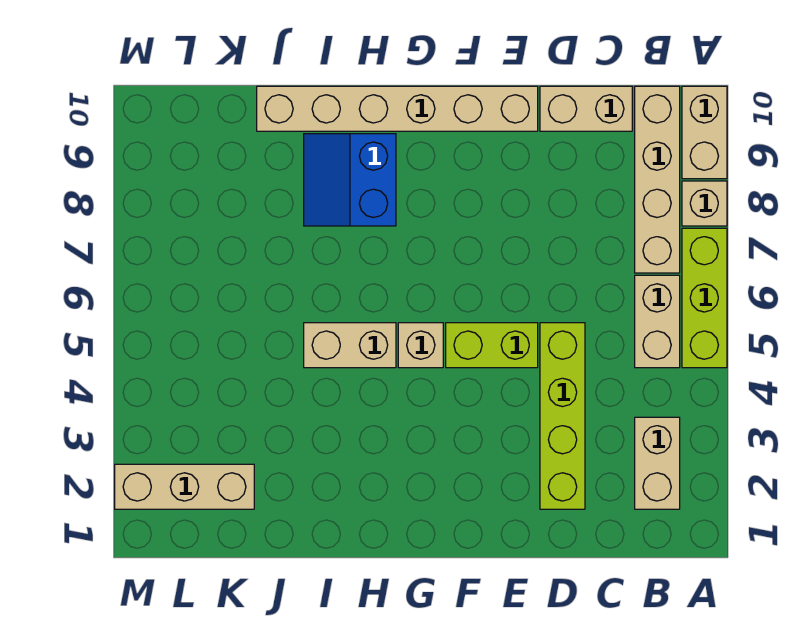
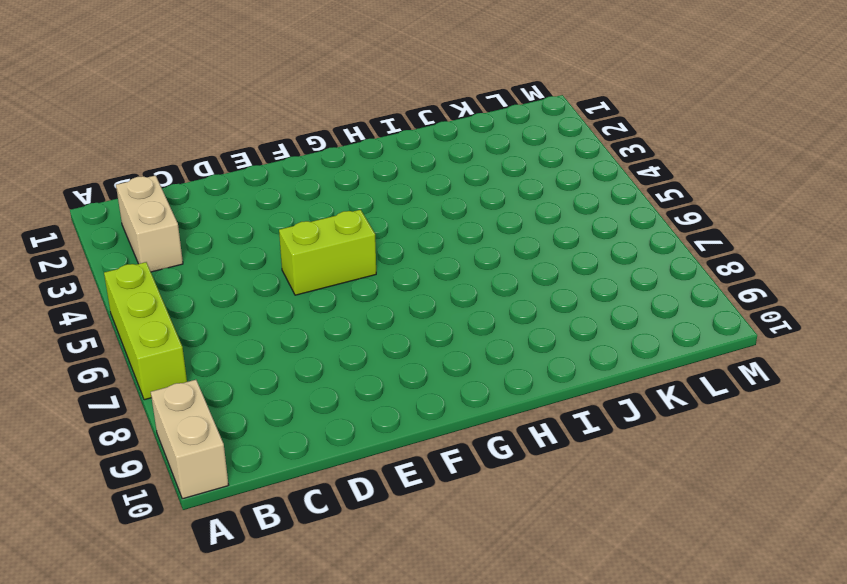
none -> tan brick A8 level 1
none -> tan brick B5:B6 level 1
none -> tan brick B7:B10 level 1

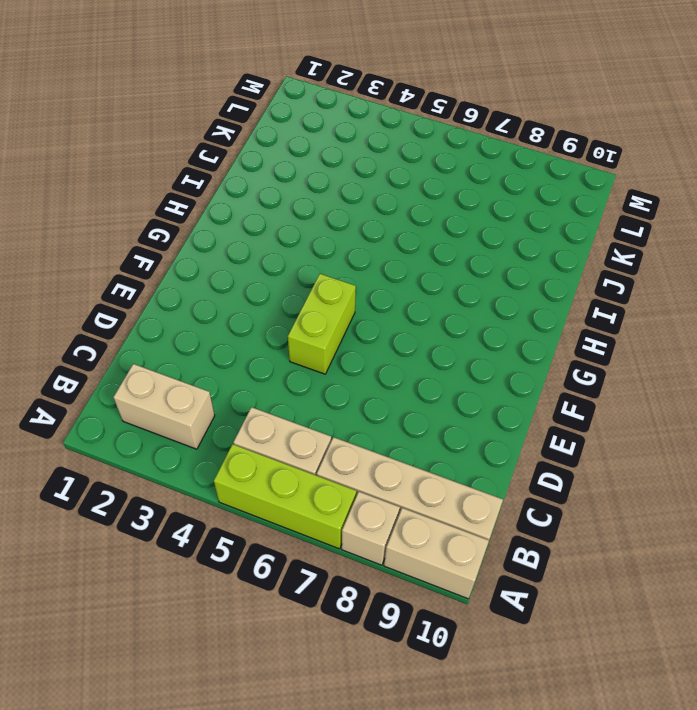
none -> tan brick C10:D10 level 1
none -> lime brick D2:D5 level 1
none -> tan brick E10:J10 level 1

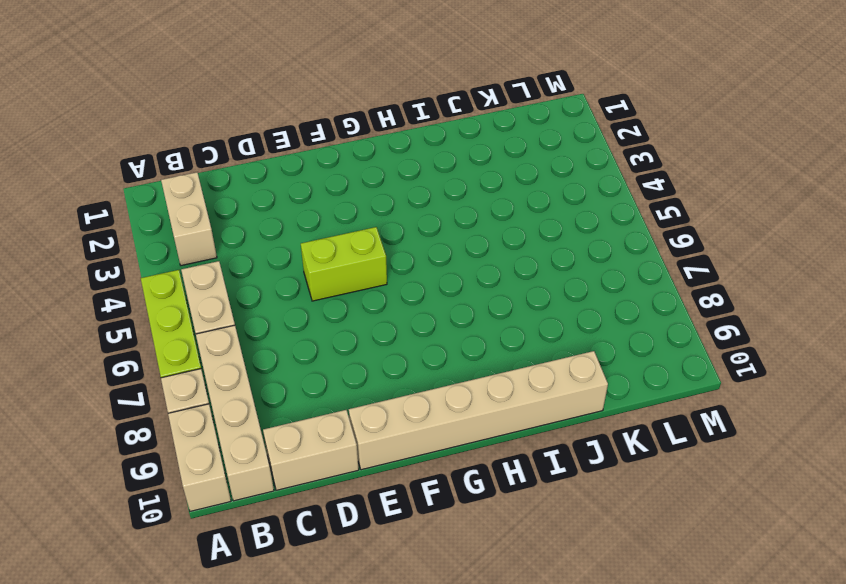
none -> lime brick D2:D5 level 1
none -> tan brick G5 level 1
none -> tan brick H5:I5 level 1

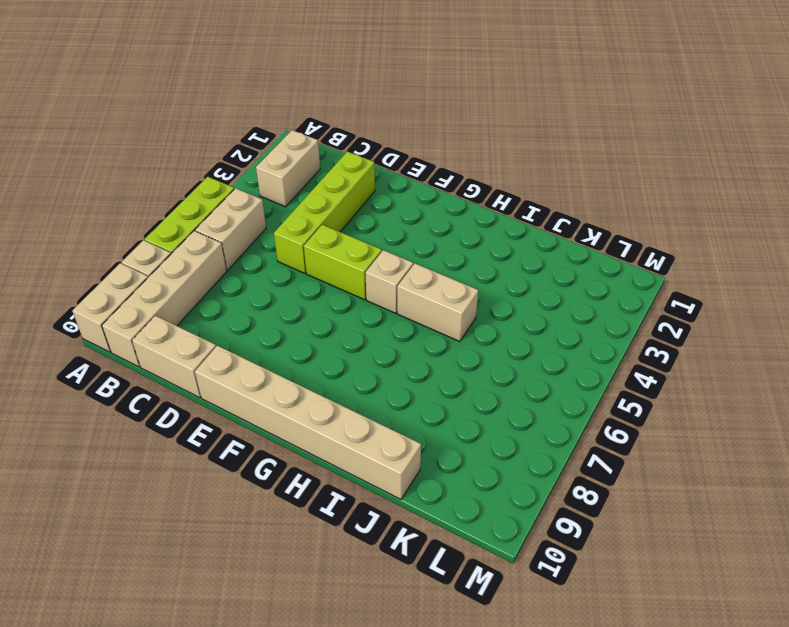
none -> blue slope H8:I9 level 1 top H
none -> tan brick K2:M2 level 1

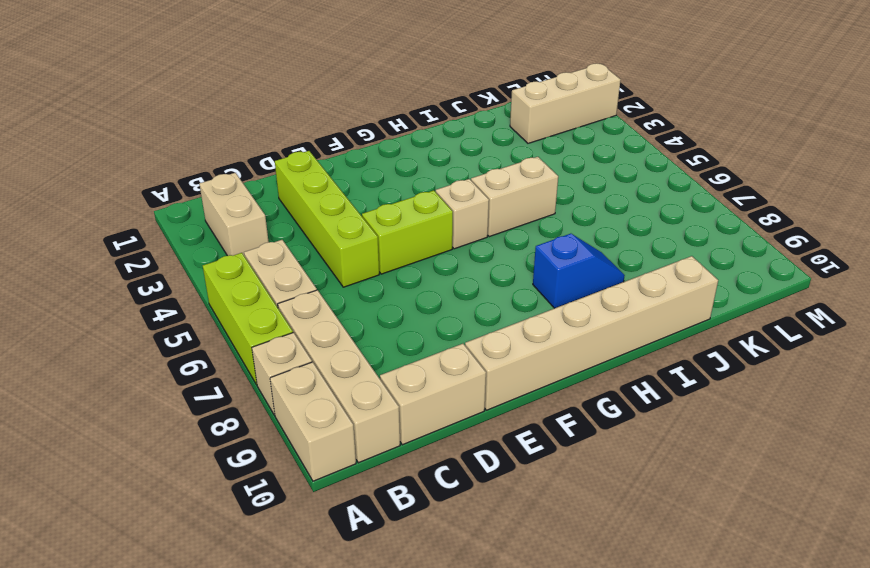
blue slope H8:I8 level 1 top H -> blue slope H8:I9 level 1 top H

